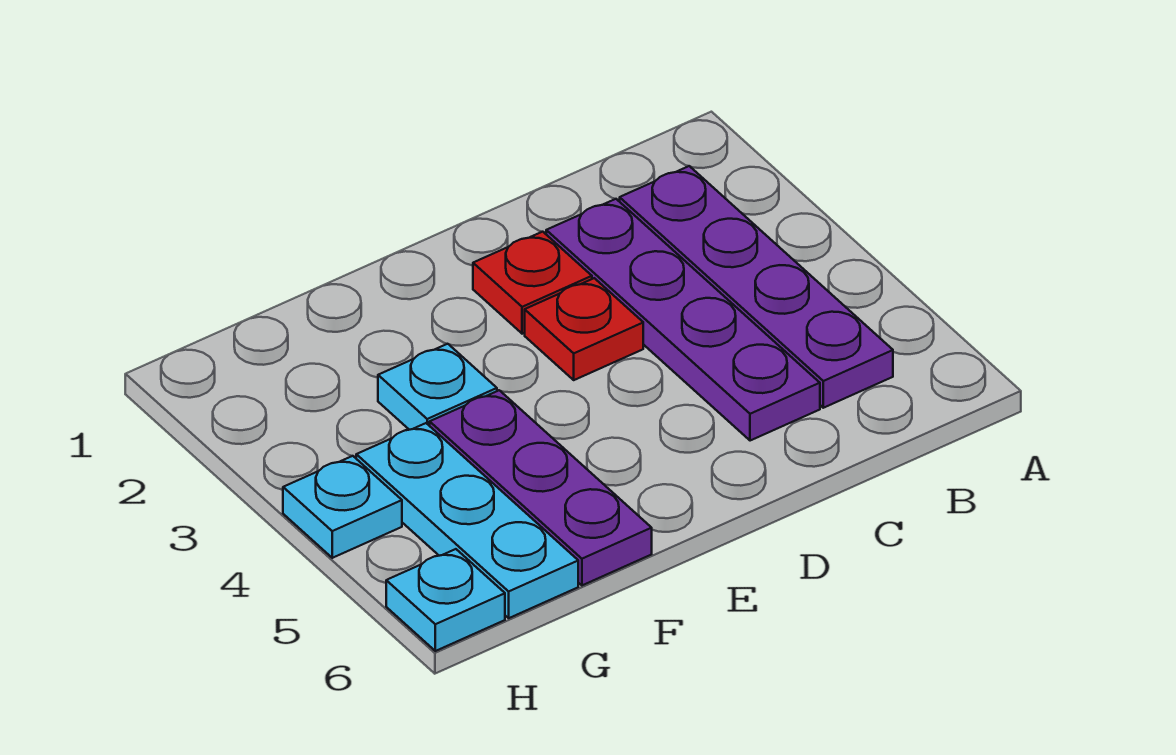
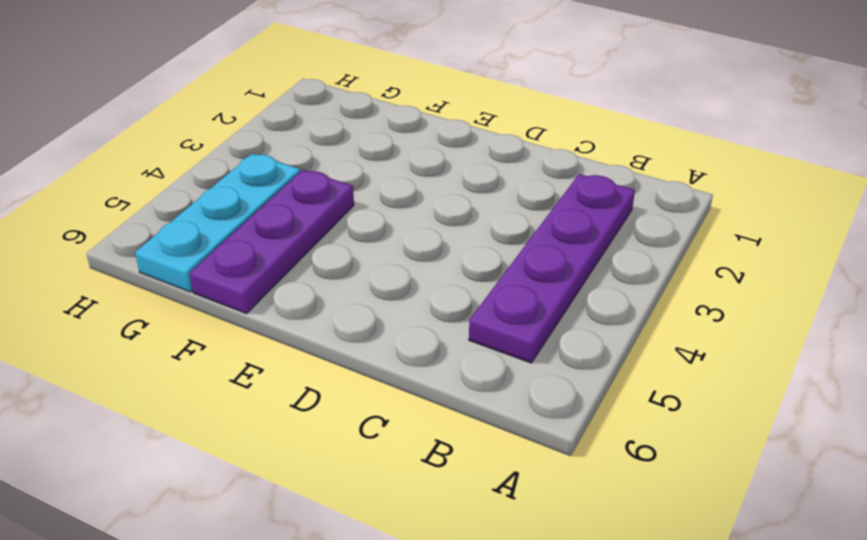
none -> purple plate C2:C5 level 1
none -> red plate D2 level 1

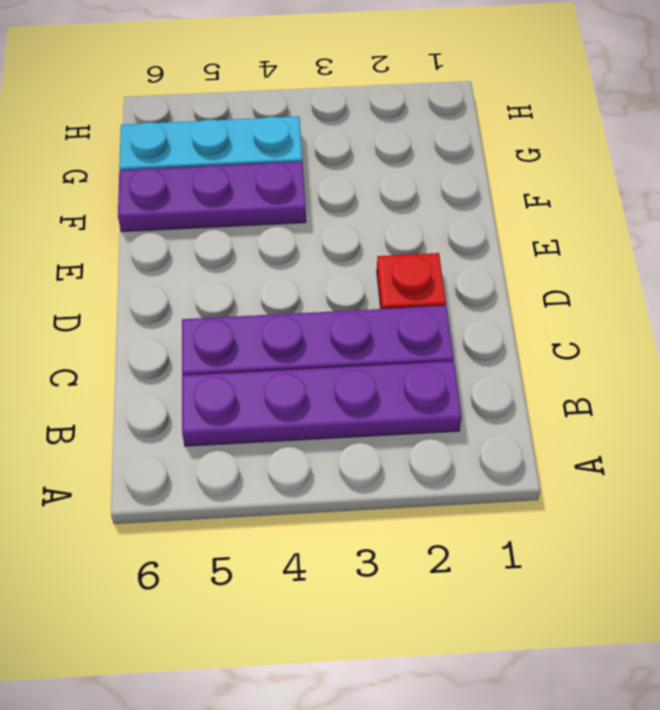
none -> red plate D3 level 1
none -> cyan plate F3 level 1

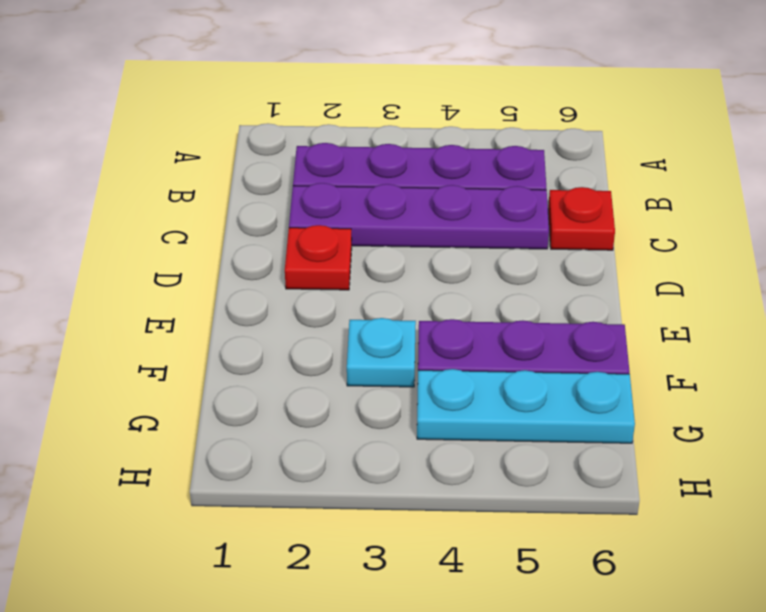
red plate C6 level 1 -> red plate D3 level 1
none -> cyan plate H4 level 1
none -> cyan plate H6 level 1

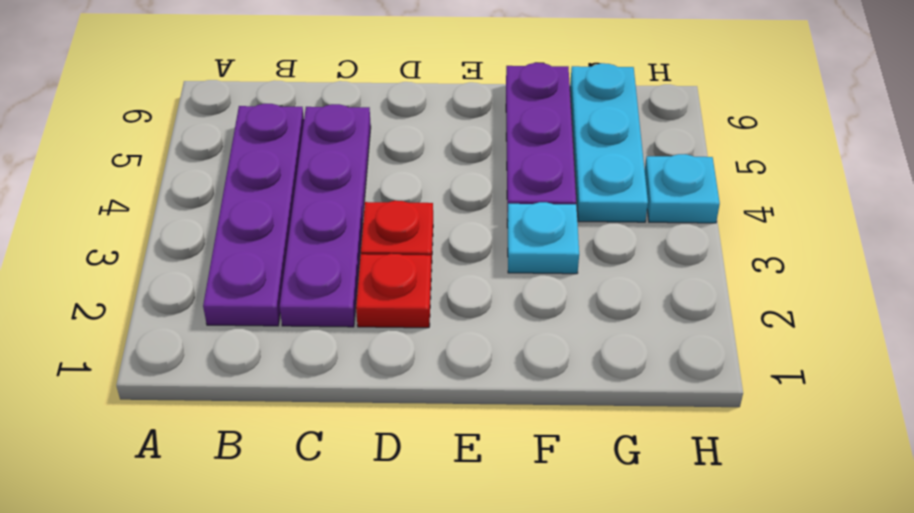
none -> cyan plate H6 level 1

